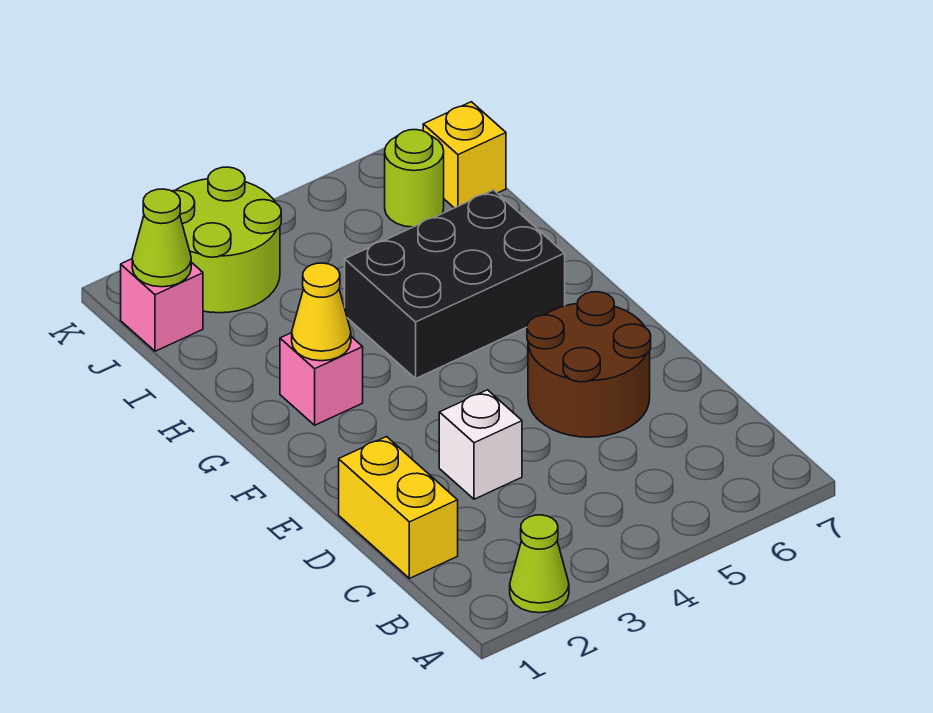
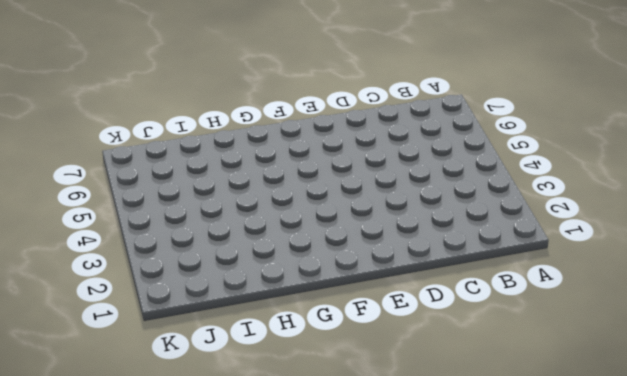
none -> lime cone A2 level 1
none -> yellow brick C1:D1 level 1
none -> white brick D3 level 1

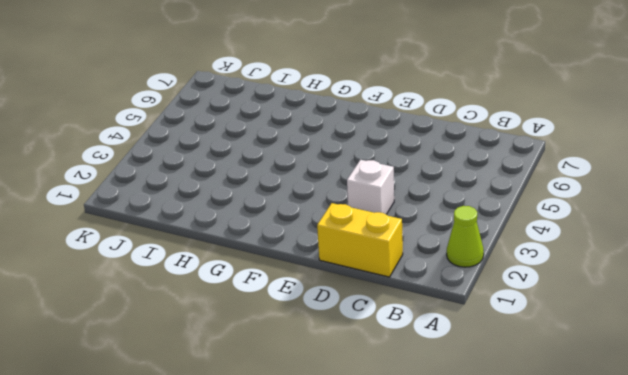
none -> brown round brick D5:E6 level 1
none -> pink brick G2 level 1
none -> black brick G4:H6 level 1

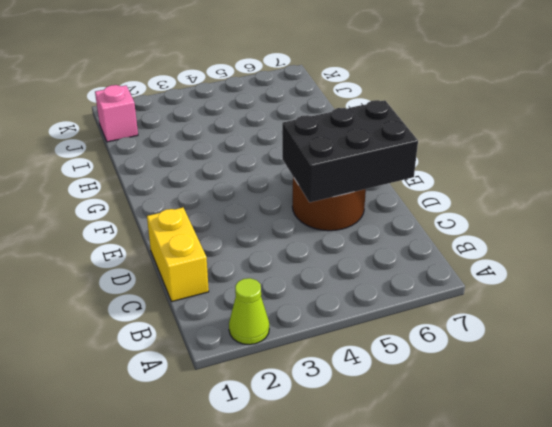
black brick D5:E7 level 2 -> black brick G4:H6 level 1
none -> white brick D3 level 1
none -> pink brick G2 level 1
none -> lime round brick J2:K3 level 1

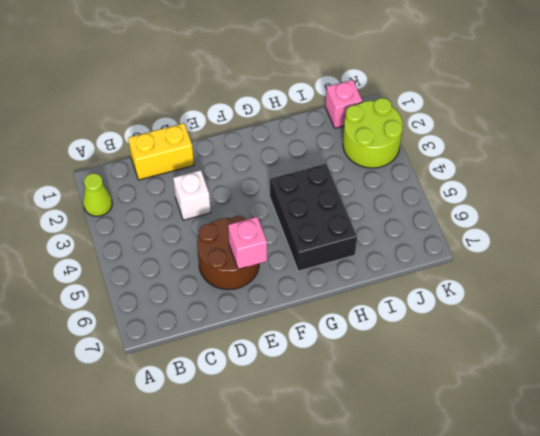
pink brick E6 level 2 -> pink brick G2 level 1
none -> lime round brick J6 level 1
none -> yellow brick J7 level 1
none -> yellow cone G2 level 2

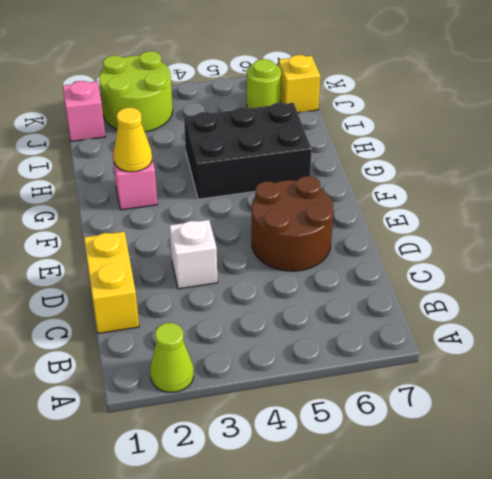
none -> lime cone J1 level 2

